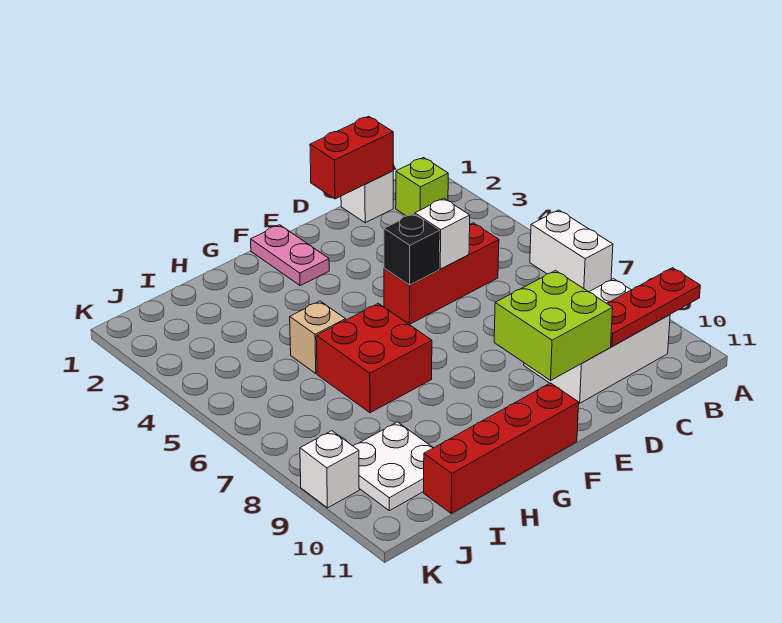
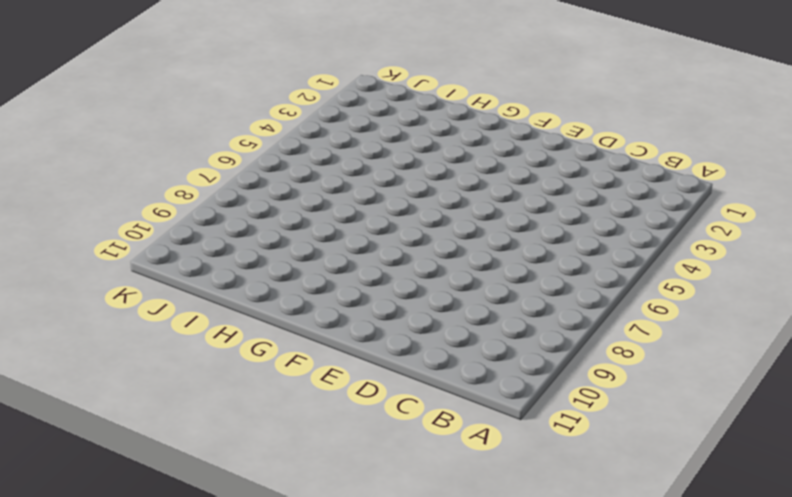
none -> white brick A6:A7 level 1
none -> lime brick B2 level 1
none -> white brick B9:D10 level 1

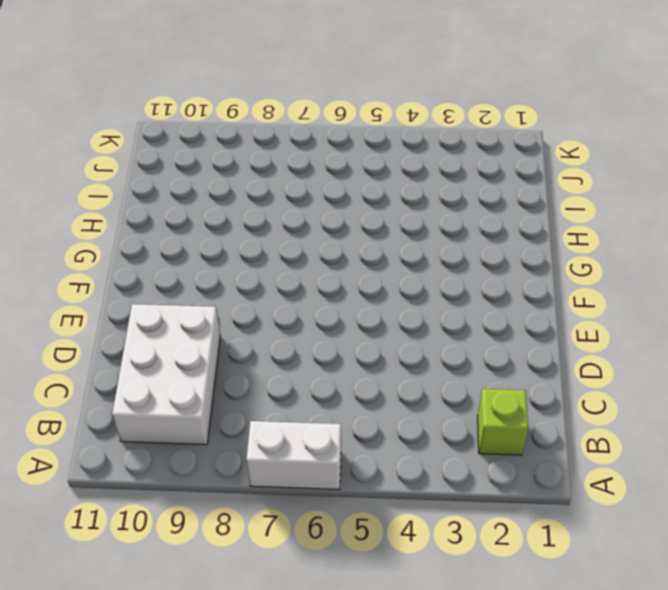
none -> white brick C1 level 1
none -> red brick C5:E5 level 1
none -> pink plate F1:F2 level 1

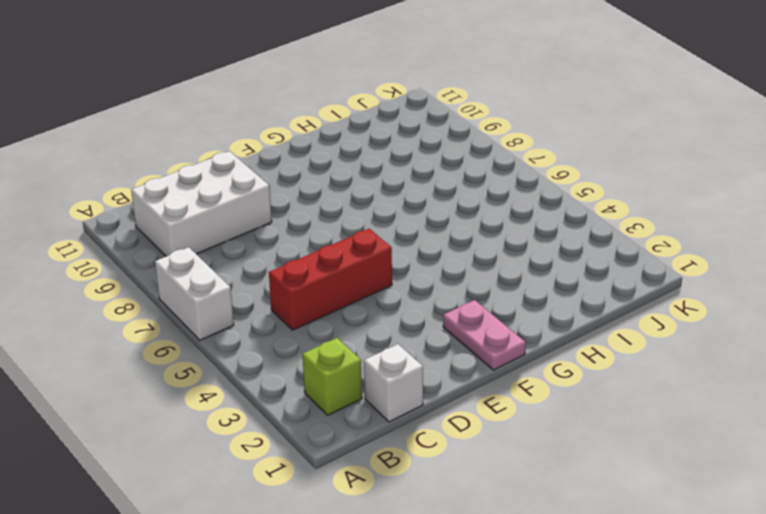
none -> red brick F11:I11 level 1
none -> red brick G6:H7 level 1
none -> tan brick H5 level 1

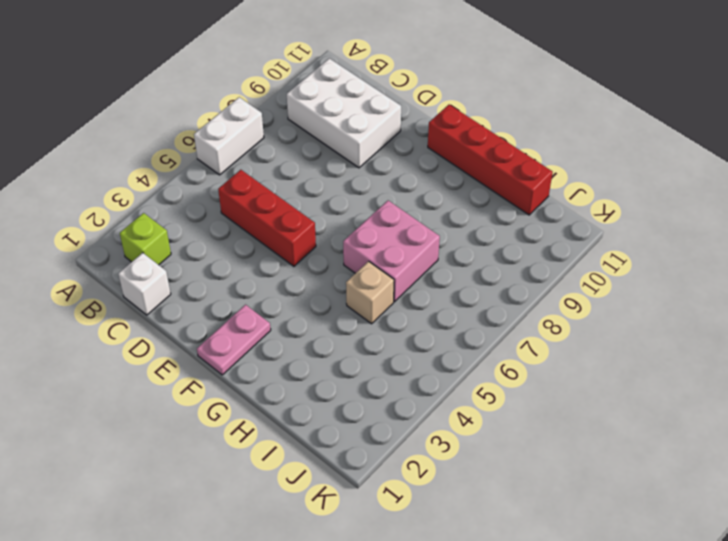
pink brick G6:H7 level 1 -> red brick G6:H7 level 1
none -> white plate I9:J10 level 1
none -> white brick K9 level 1
none -> red plate A10:C10 level 2

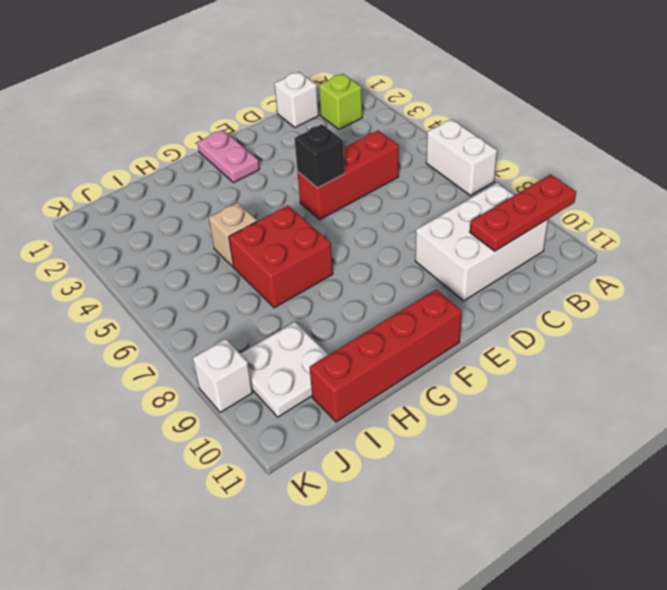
none -> red brick C1:D1 level 2
none -> white brick D5 level 2
none -> lime brick D9:E10 level 2

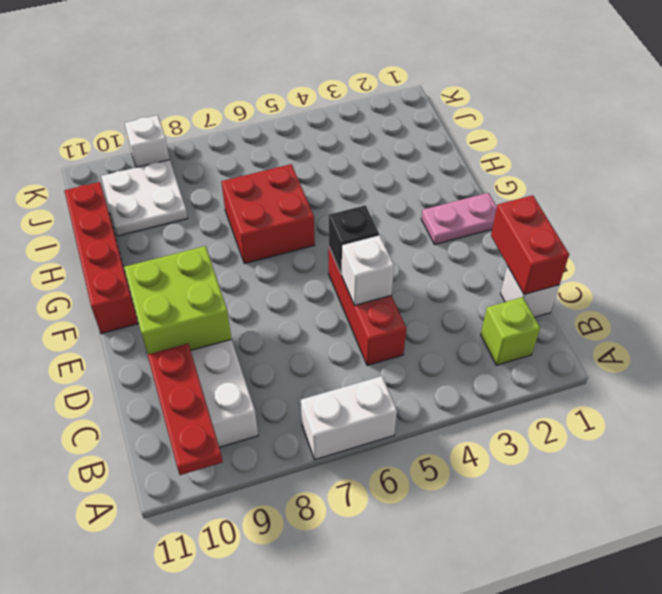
none -> tan brick H5 level 1

